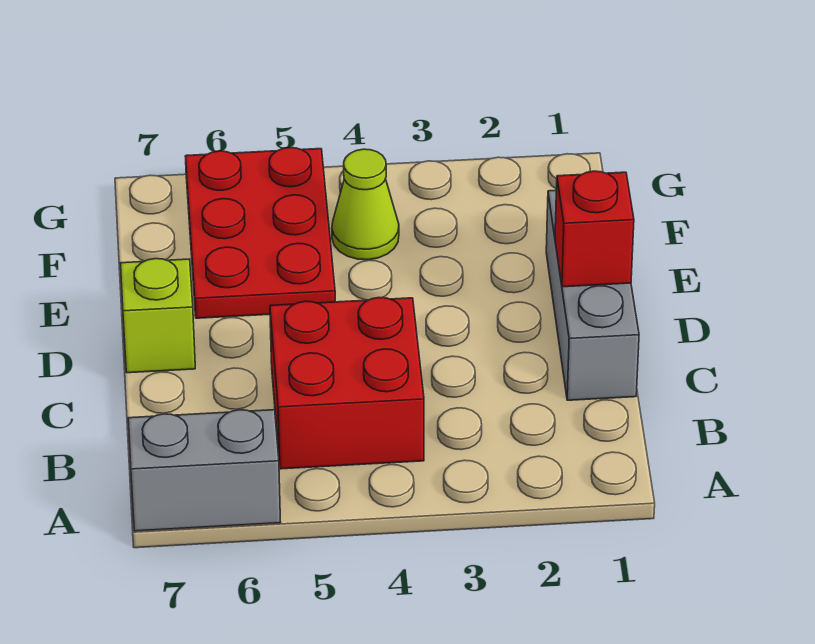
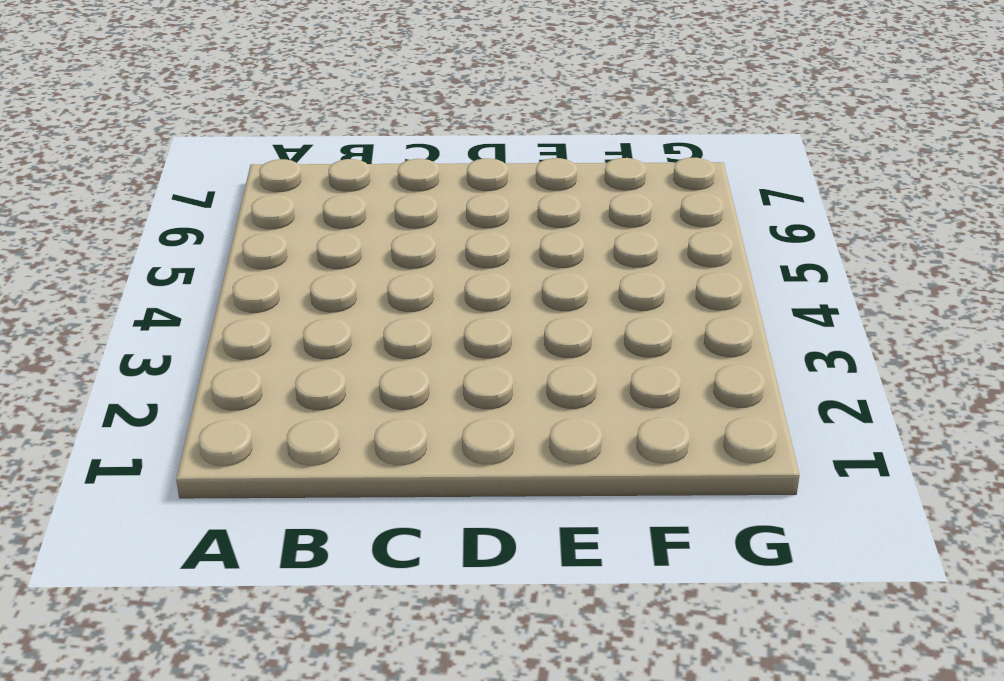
none -> grey brick A6:A7 level 1
none -> red brick B4:C5 level 1

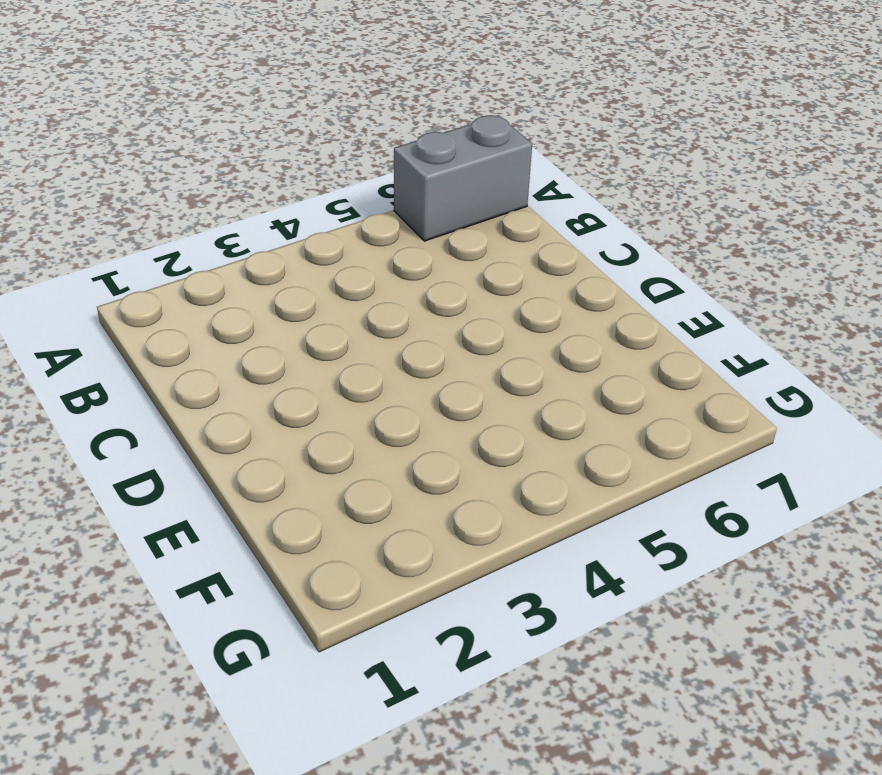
none -> red brick B4:C5 level 1
none -> grey brick C1:E1 level 1

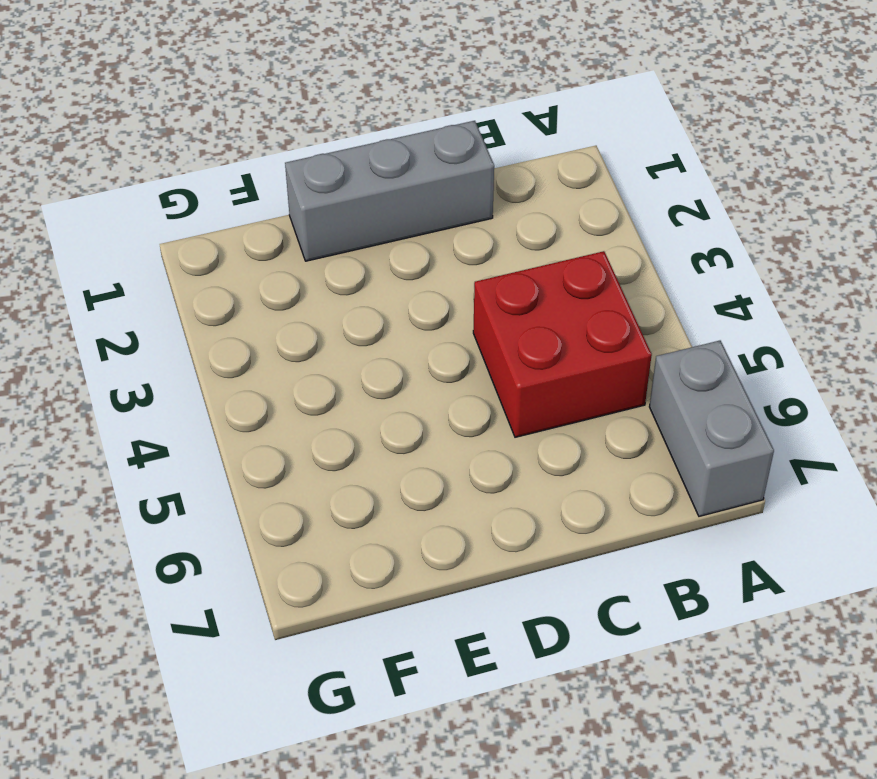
none -> lime brick D7 level 1
none -> red plate E5:G6 level 1

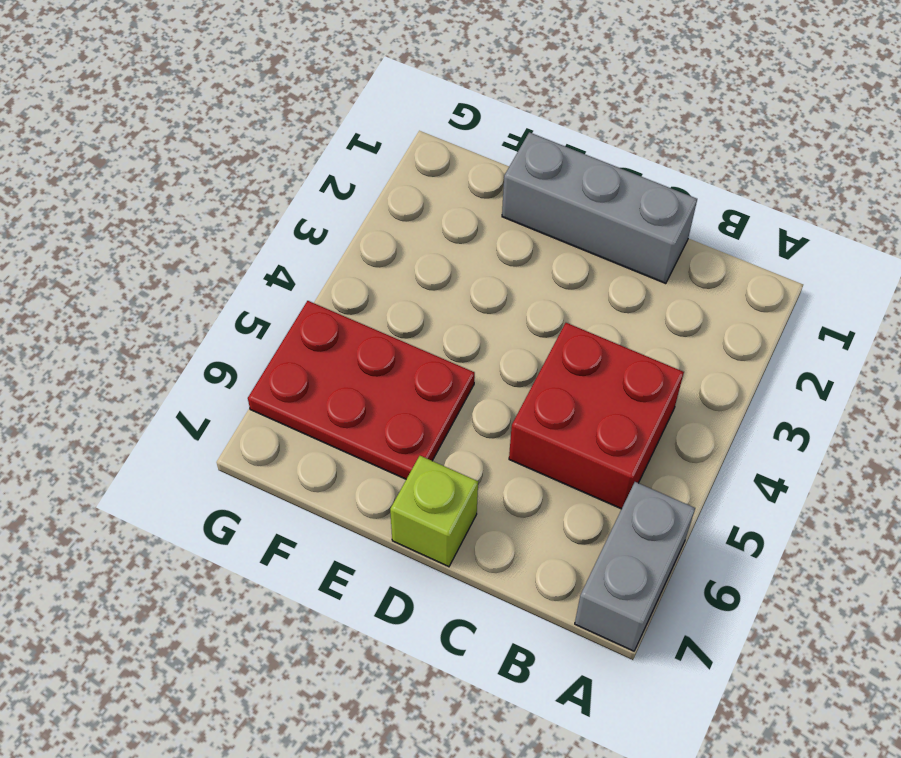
none -> lime cone F4 level 1
none -> red brick D1 level 2

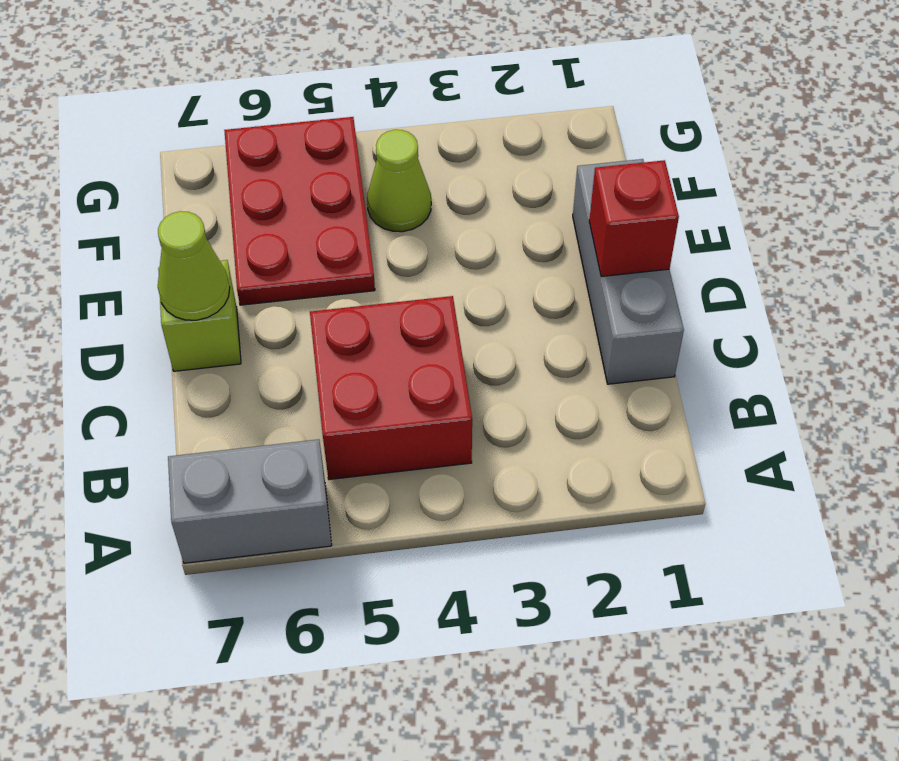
lime cone D7 level 2 -> none

